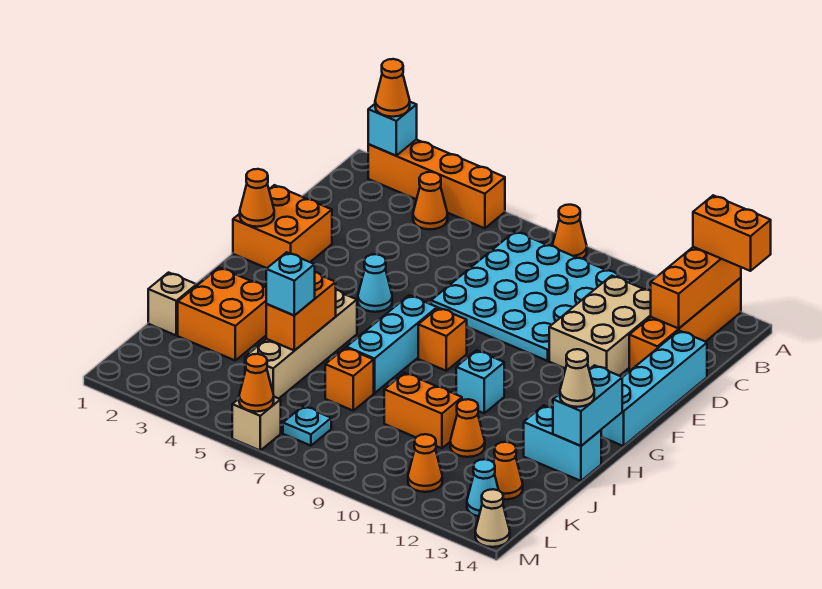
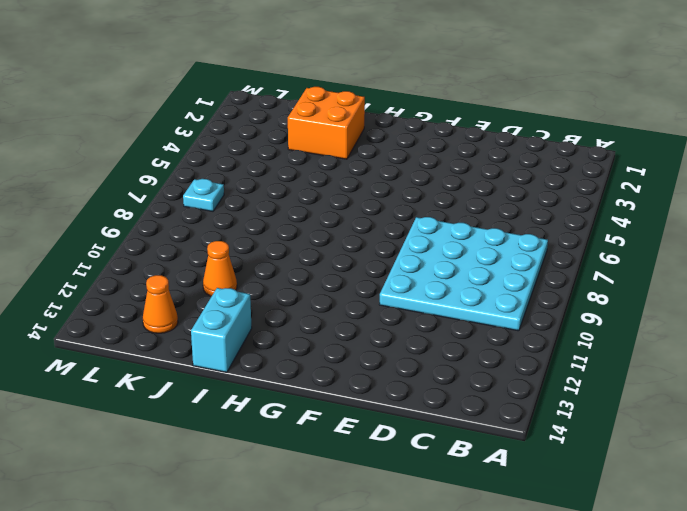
none -> orange brick A2:A5 level 1
none -> orange cone A8 level 1
none -> orange brick A13:D13 level 1
none -> orange cone B4 level 1

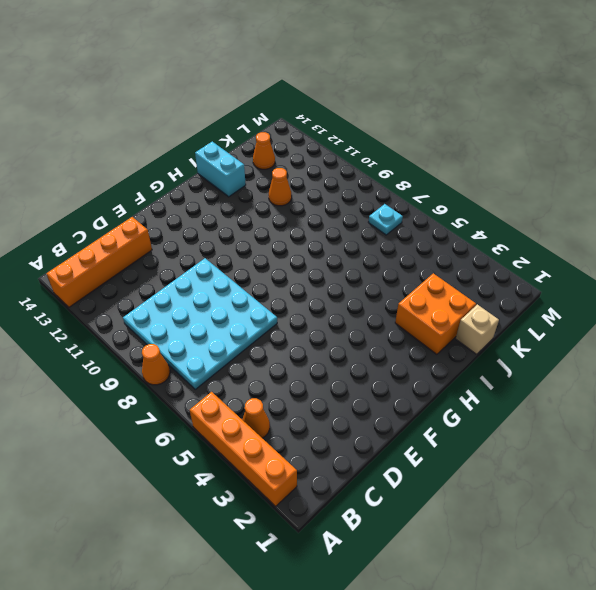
none -> tan brick C11:E12 level 1
none -> cyan brick D14:G14 level 1
none -> orange brick E1:F2 level 1
none -> cyan cone F5 level 1

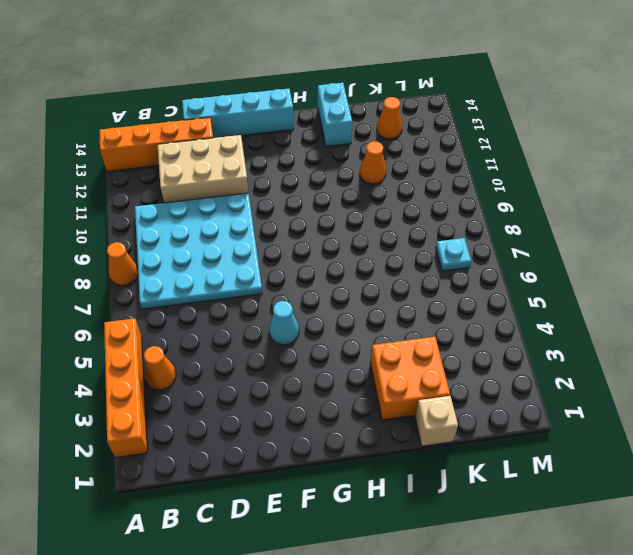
none -> orange brick E1:F2 level 1
none -> cyan brick G7:I7 level 1
none -> orange brick G8 level 1
none -> tan brick H5:K5 level 1

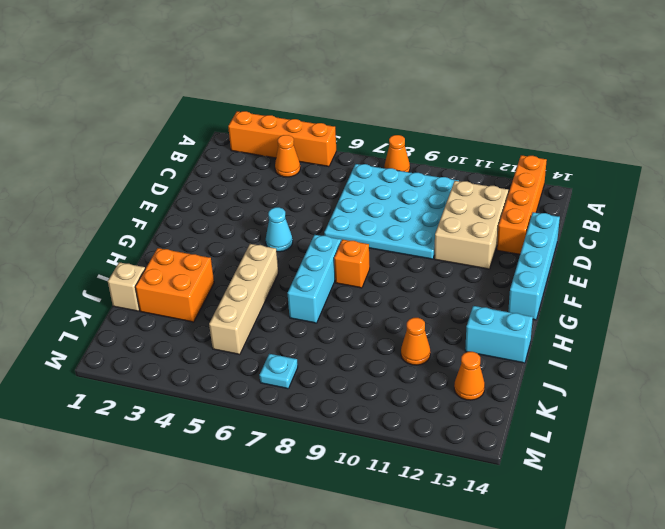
none -> orange brick E1:F2 level 1
none -> cyan brick H10 level 1
none -> orange brick J7 level 1
none -> orange brick J9:J10 level 1

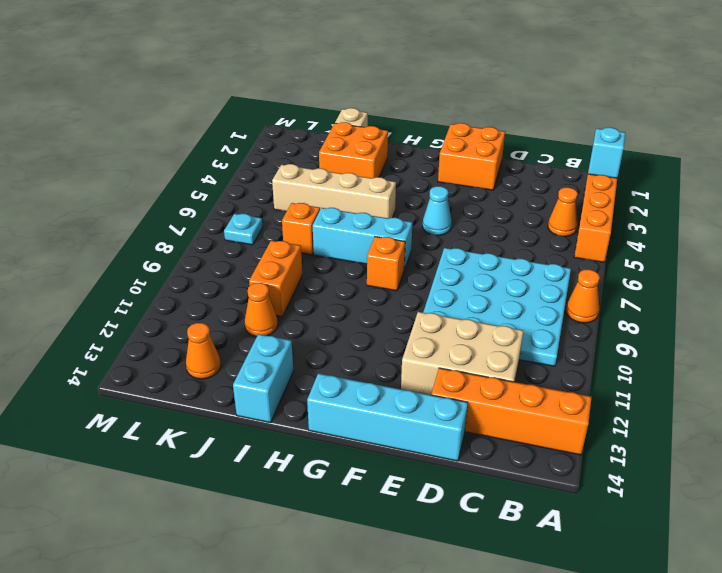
none -> cyan brick H10 level 1
none -> orange cone L11 level 1
none -> cyan cone L13 level 1
none -> tan brick M6 level 1

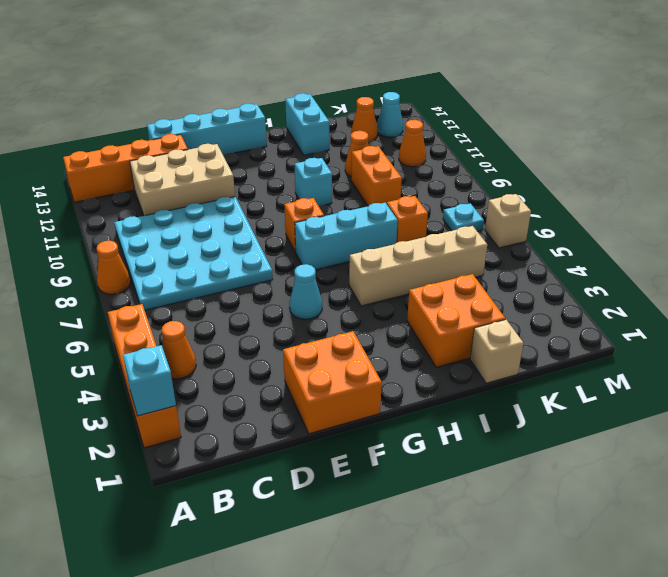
none -> tan cone M14 level 1
none -> orange brick A13:C13 level 2
none -> orange cone F1 level 2
none -> cyan brick H14:I14 level 2

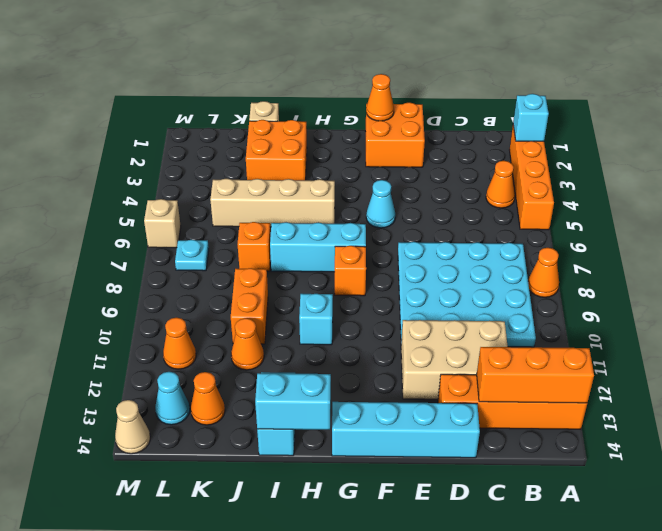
none -> orange brick I5:J5 level 2
none -> orange cone M6 level 2
none -> orange cone A2 level 3
none -> orange brick A13:A14 level 3

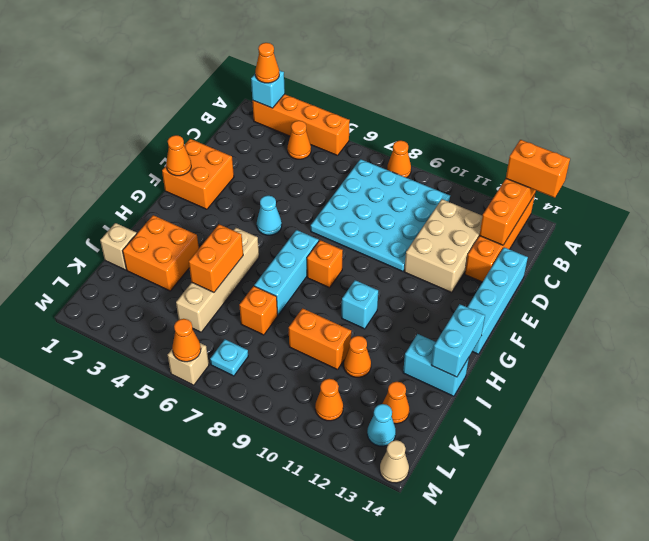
none -> tan cone I14 level 3
none -> cyan brick J5 level 3

